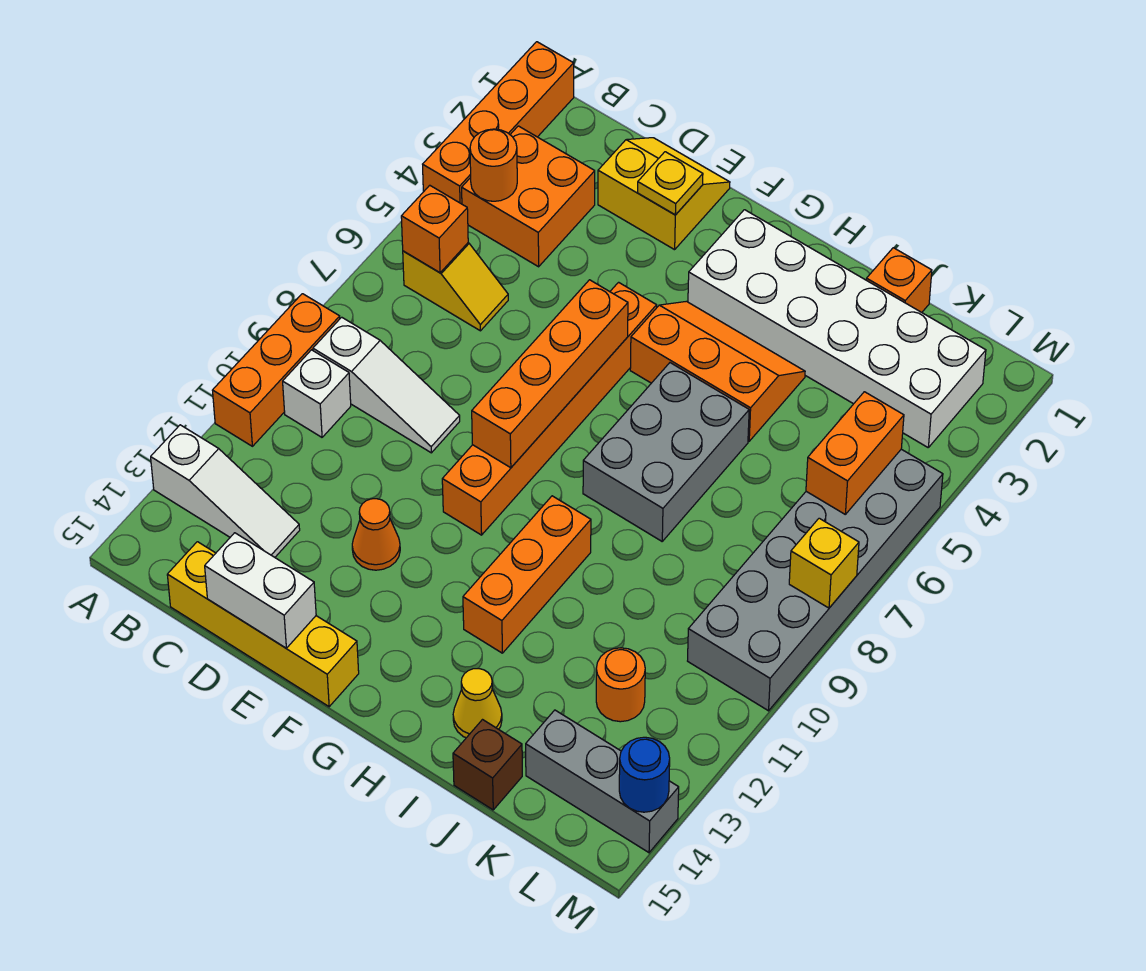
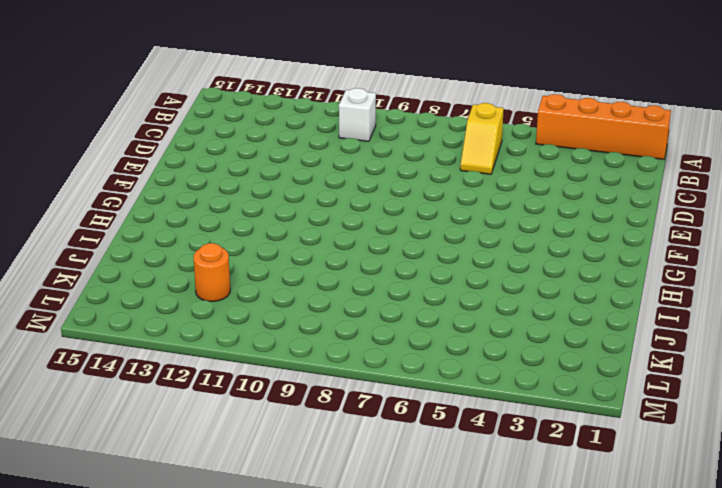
none -> orange brick A9:A11 level 1
none -> white slope A13:C13 level 1 top A
none -> orange brick B3:C4 level 1

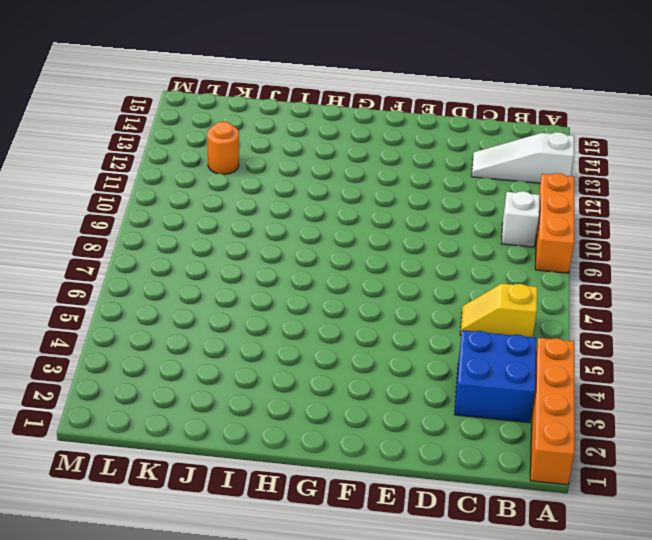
blue brick B3:C4 level 1 -> orange brick B3:C4 level 1
none -> white slope B9:D9 level 1 top B
none -> yellow brick C15:F15 level 1
none -> yellow slope D1:E2 level 1 top 2

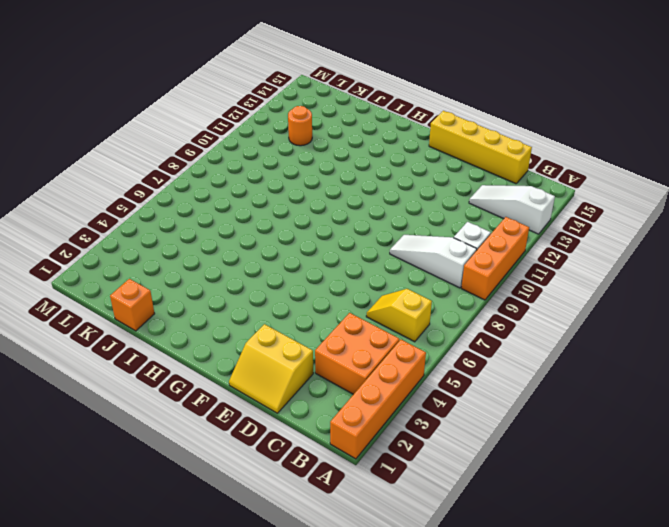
none -> orange cone E12 level 1
none -> orange brick F5:F10 level 1
none -> white brick G2:L3 level 1

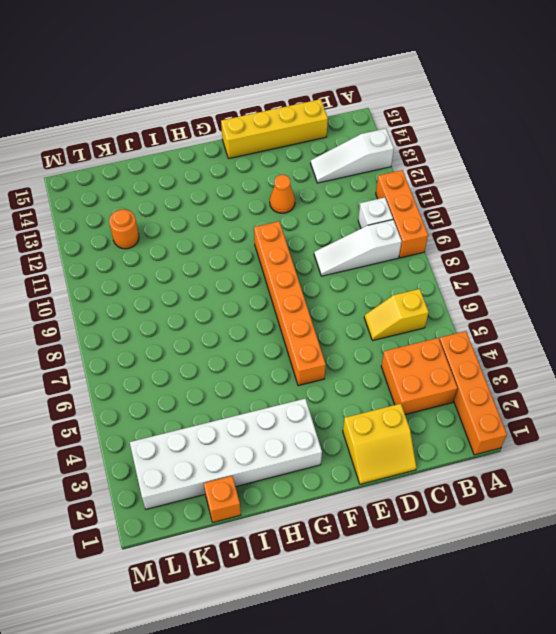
none -> orange slope G4:I5 level 1 top 5
none -> grey brick H6:I8 level 1
none -> orange brick H10:H12 level 1

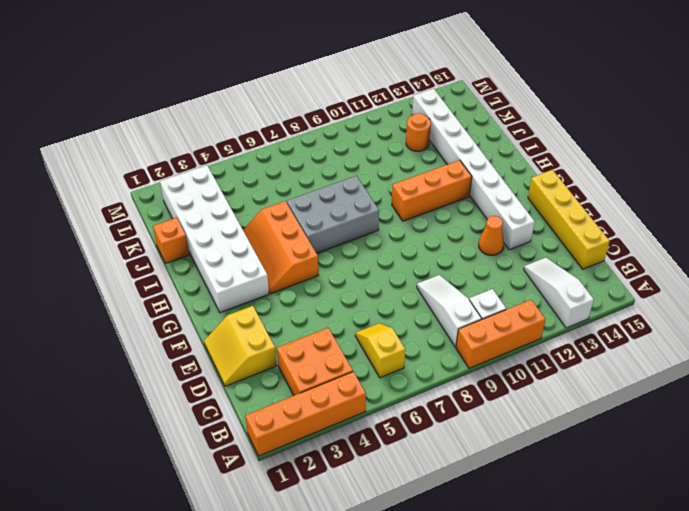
white brick E13:L13 level 1 -> none
none -> orange brick F5:F10 level 1
none -> yellow cone I14 level 1
none -> brown brick J15 level 1

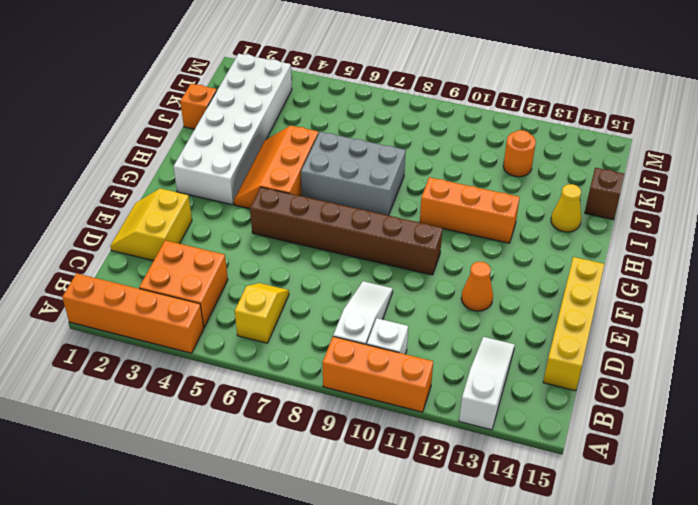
brown brick F5:F10 level 1 -> orange brick F5:F10 level 1
none -> grey brick K14:M14 level 1
none -> grey brick L5:M10 level 1
none -> orange round brick B4 level 2

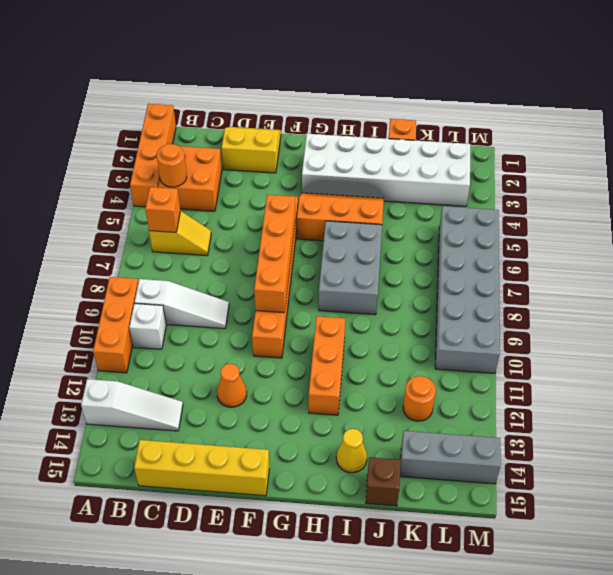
none -> white brick D15:E15 level 2
none -> yellow plate E2 level 2
none -> orange brick L5:L6 level 2

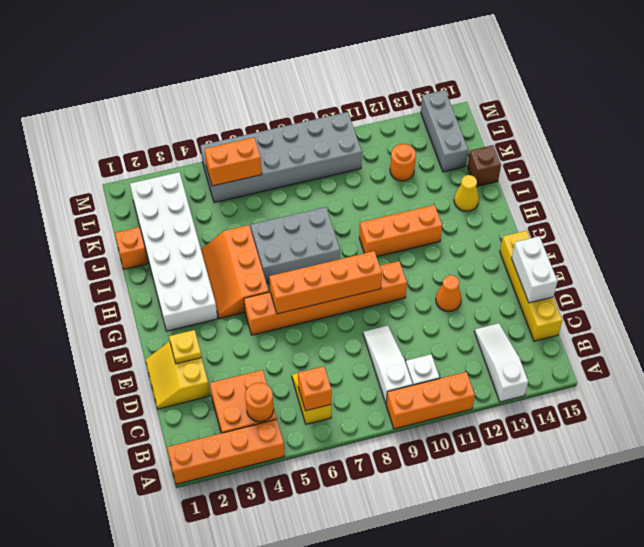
none -> yellow brick M8 level 2
none -> blue round brick M14 level 2

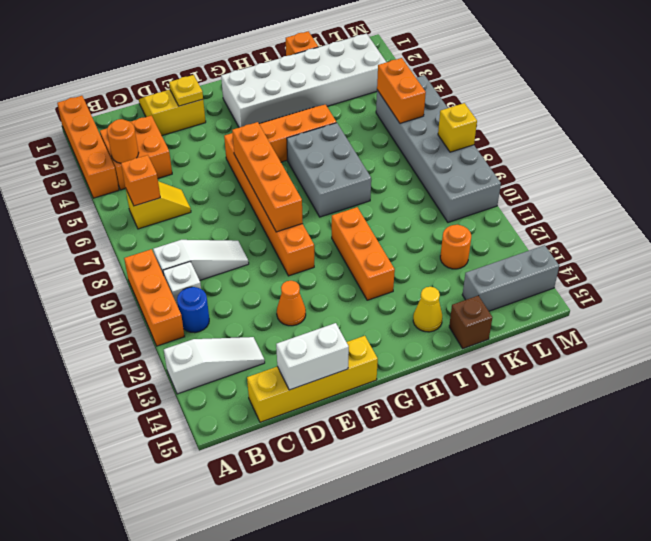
blue round brick B11 level 1 -> blue round brick M14 level 2

